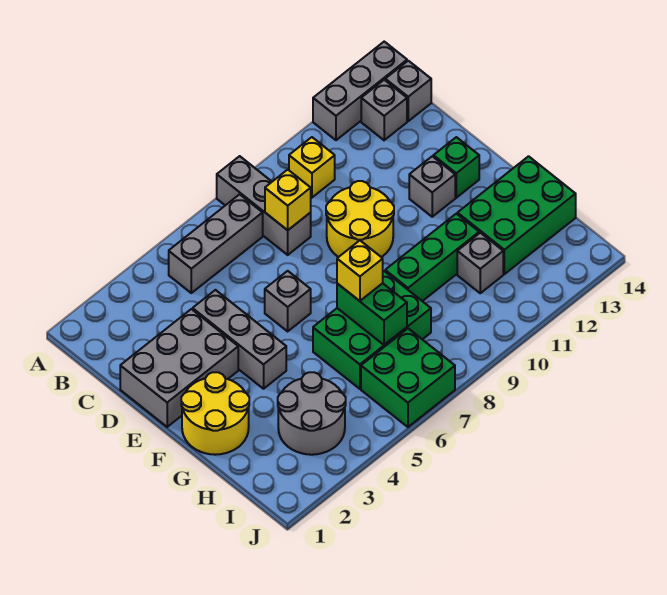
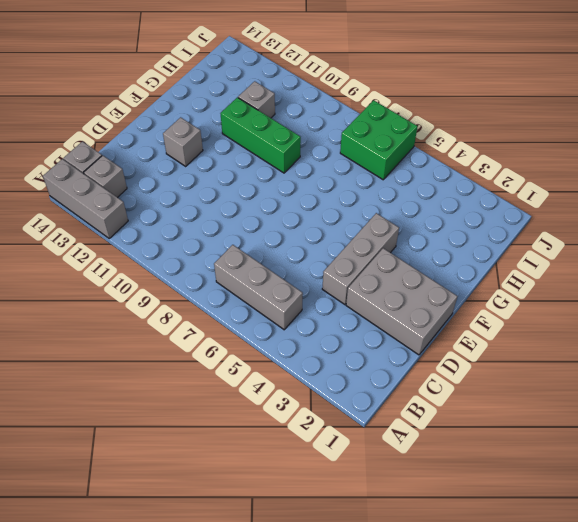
none -> grey brick A8:C8 level 1
none -> yellow brick B10 level 1
none -> yellow round brick D9:E10 level 1

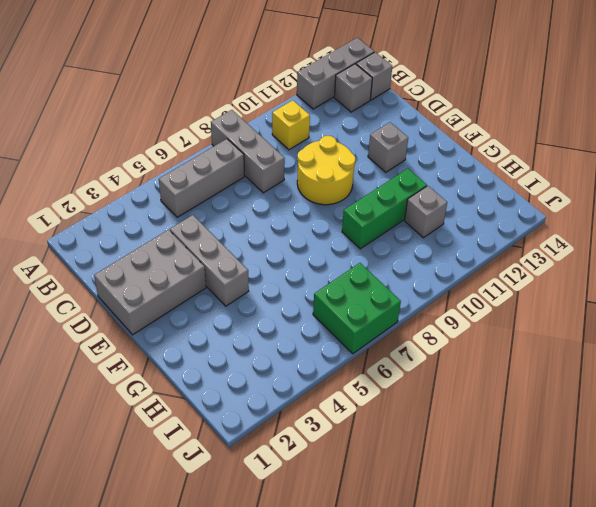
none -> grey brick E6 level 1
none -> green brick E13 level 1
none -> yellow round brick F1:G2 level 1

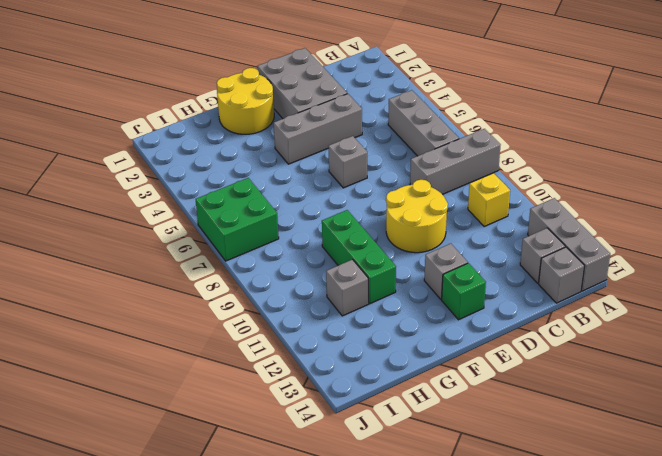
none -> green brick G6:H8 level 1
none -> green brick G12:H14 level 1
none -> grey round brick H3:I4 level 1

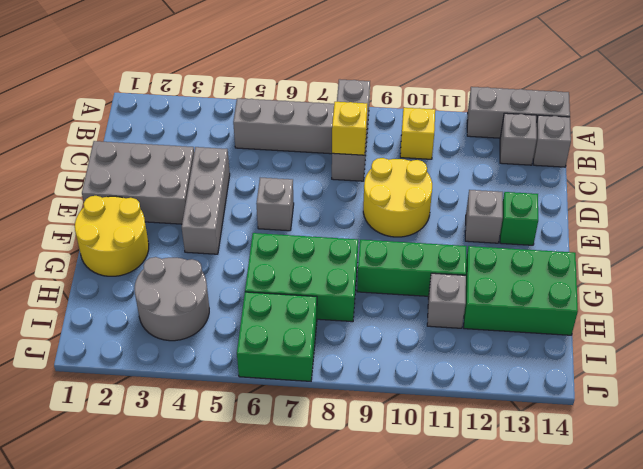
none -> green brick G7:H7 level 2
none -> yellow brick G7 level 3

